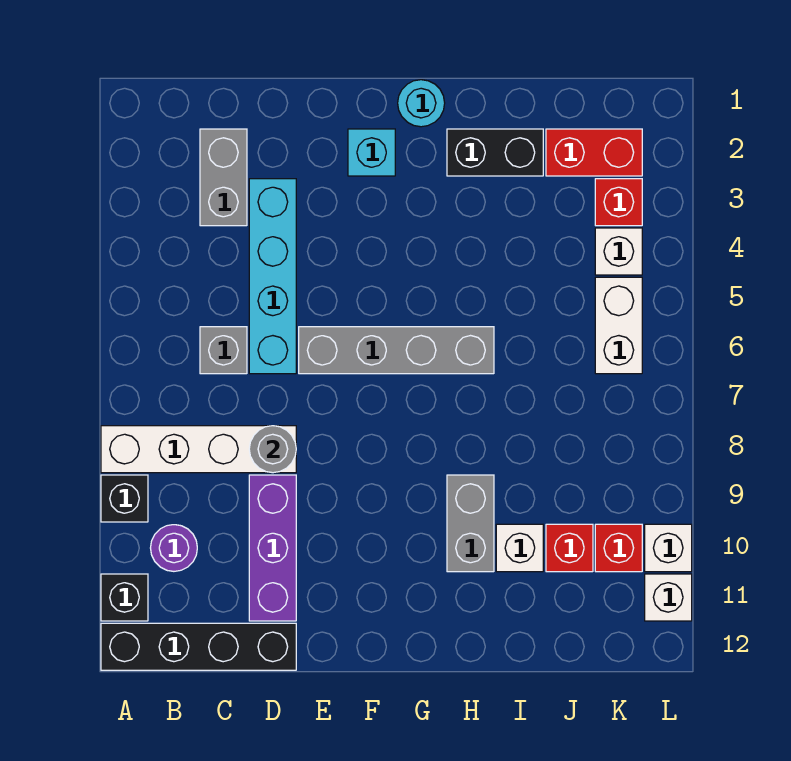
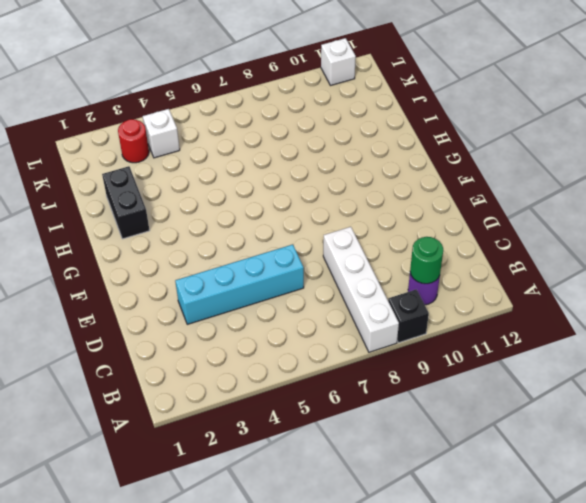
green round brick B10 level 2 -> none
red round brick K3 level 1 -> red brick K3 level 1
none -> black brick A11 level 1
none -> black brick A12:D12 level 1
none -> grey brick C2:C3 level 1

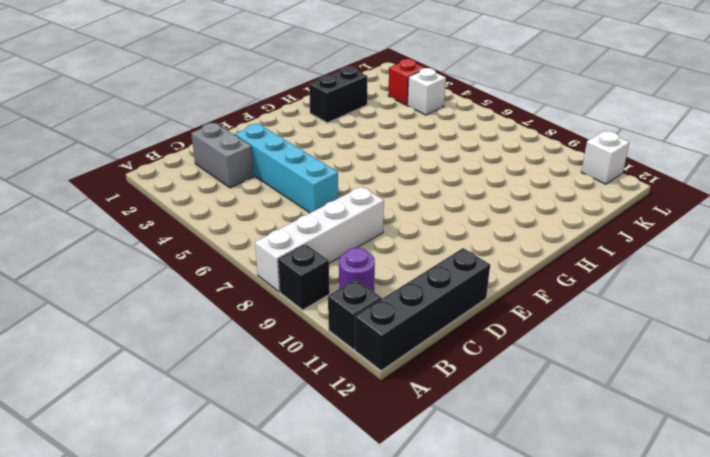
none -> grey brick C6 level 1
none -> purple brick D9:D11 level 1
none -> grey brick E6:H6 level 1

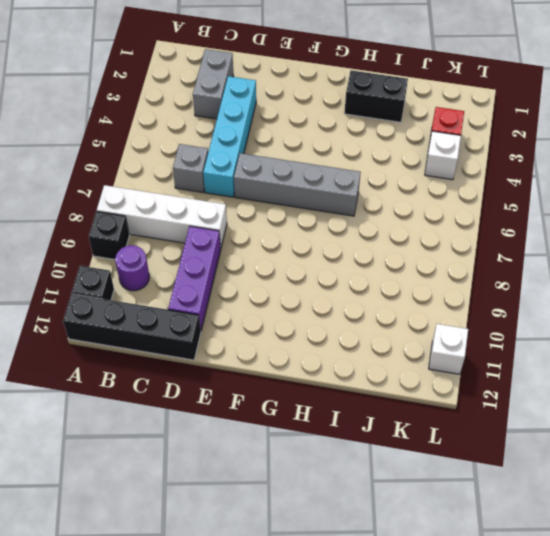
none -> cyan brick F2 level 1
none -> cyan round brick G1 level 1
none -> grey brick H9:H10 level 1

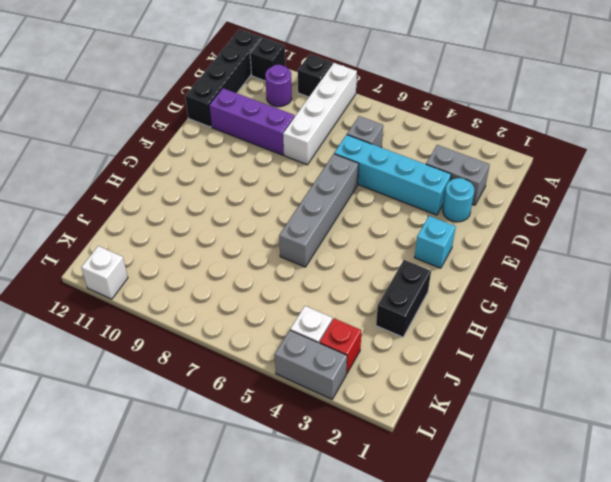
cyan round brick D2 level 1 -> cyan round brick G1 level 1
grey brick L3:L4 level 1 -> grey brick H9:H10 level 1
none -> white brick I10 level 1
none -> red brick J2:K2 level 1
none -> red brick J10 level 1

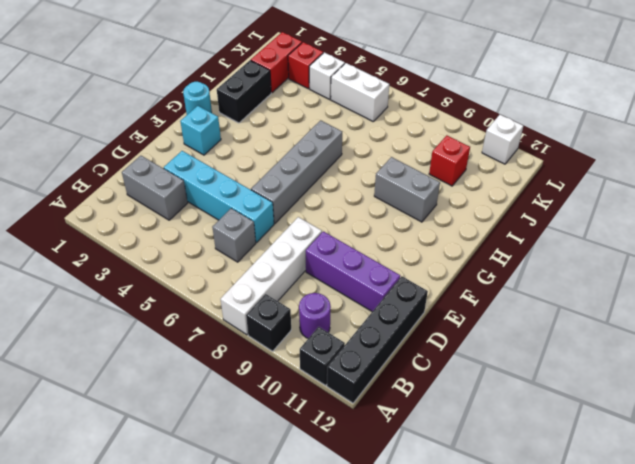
none -> white brick I10 level 1
none -> red brick K10 level 1
none -> white brick L10 level 1

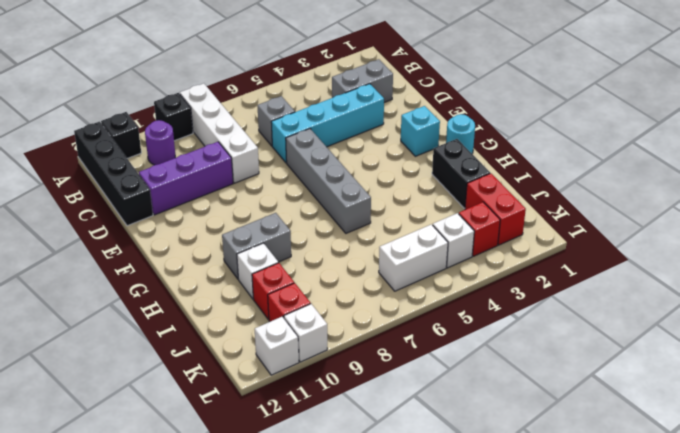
none -> grey round brick D8 level 2

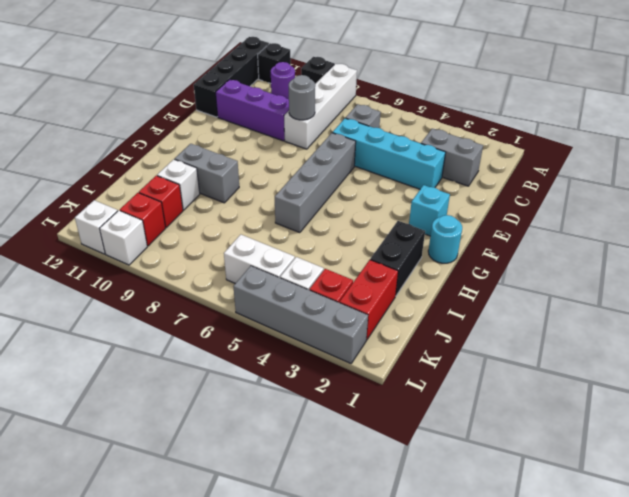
grey brick L2:L5 level 1 -> none

